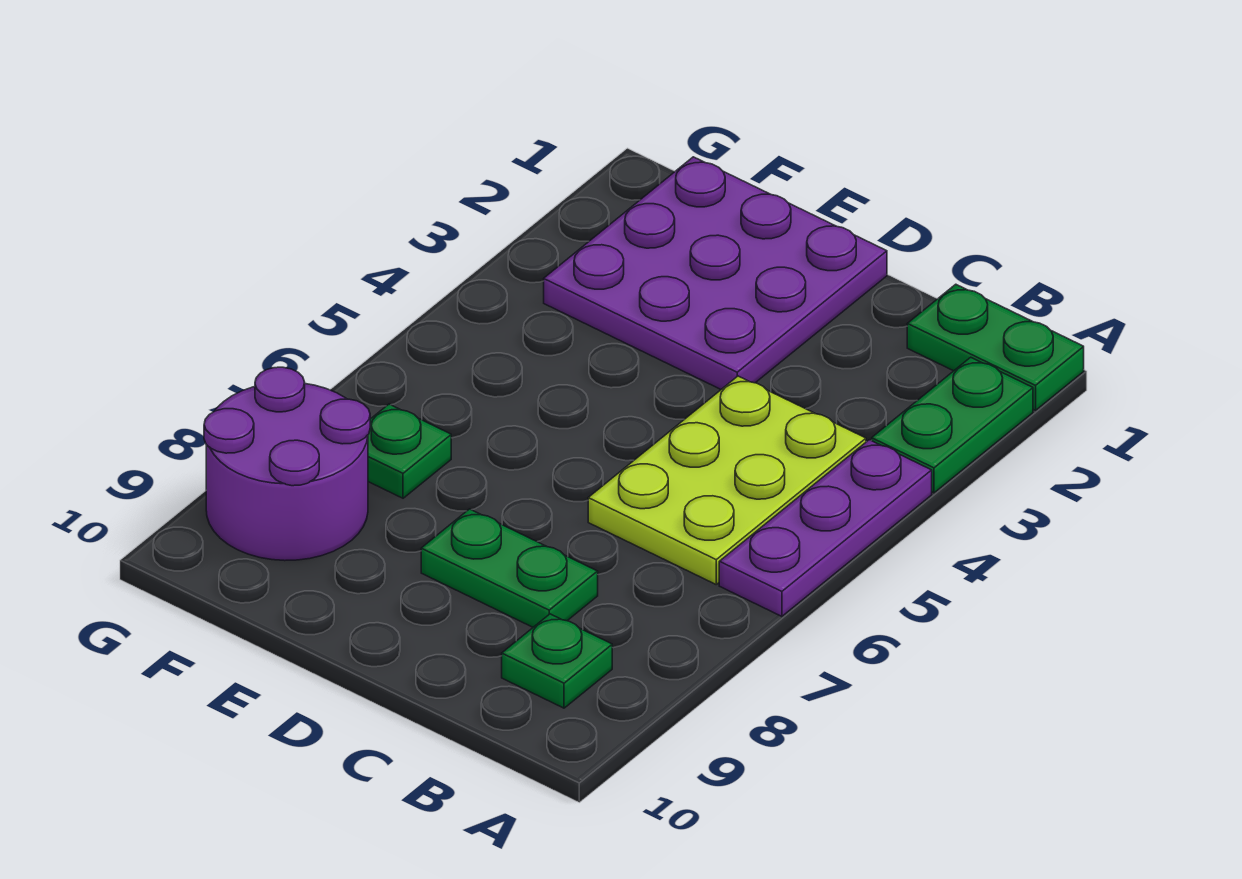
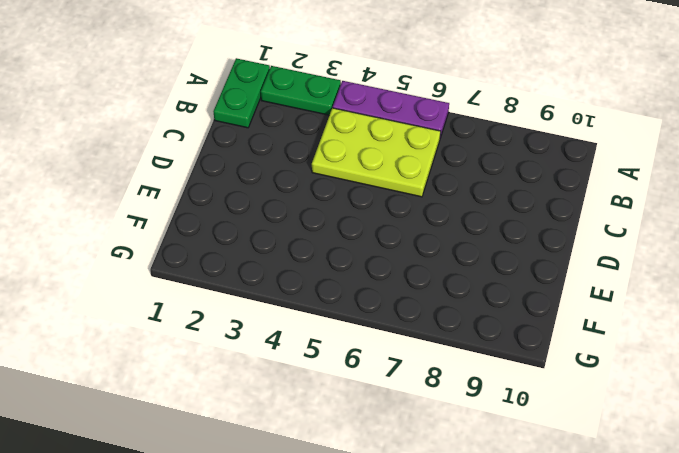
none -> green plate B9 level 1
none -> green plate C8:D8 level 1

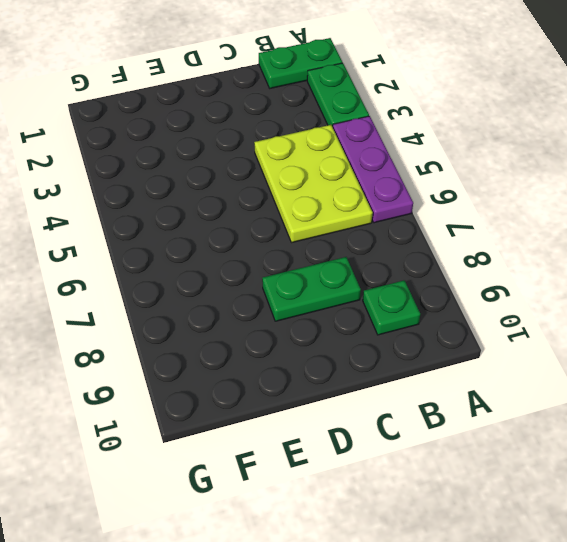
none -> purple plate D1:F3 level 1
none -> green plate F7 level 1

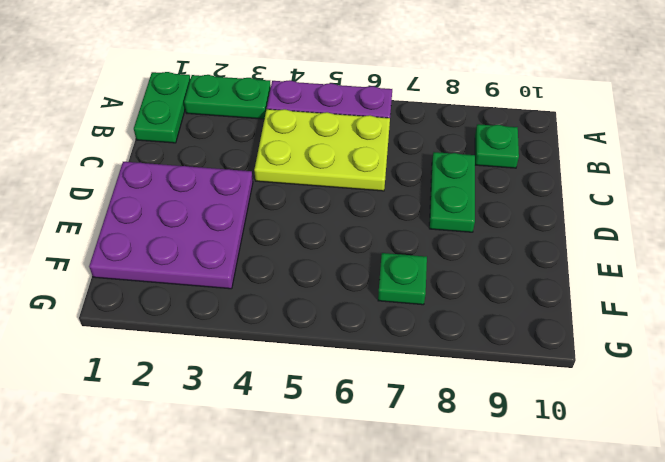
none -> purple round brick F8:G9 level 1

